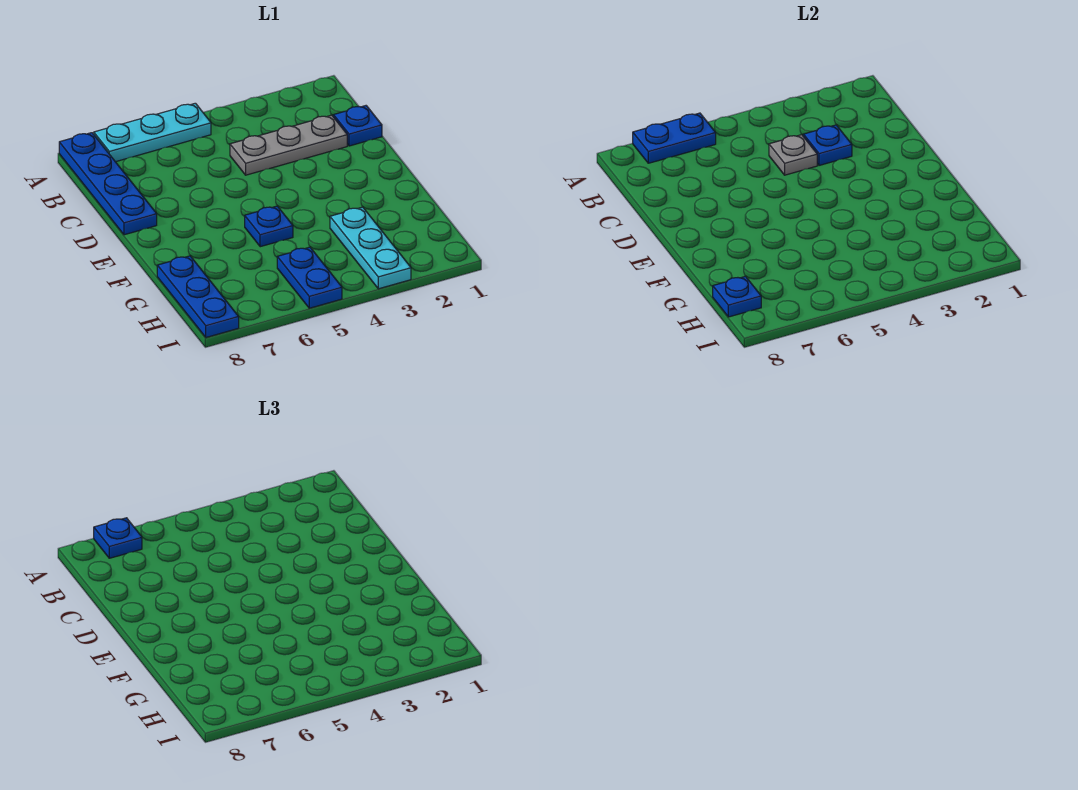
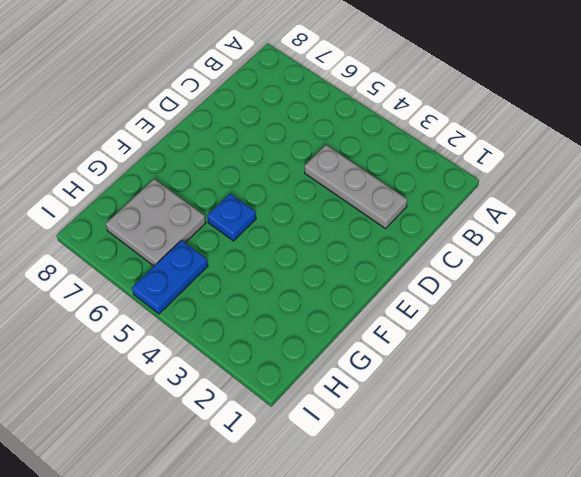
grey plate G6:H7 level 1 -> none
none -> cyan plate A5:A7 level 1
none -> blue plate A8:D8 level 1
none -> blue plate C1 level 1

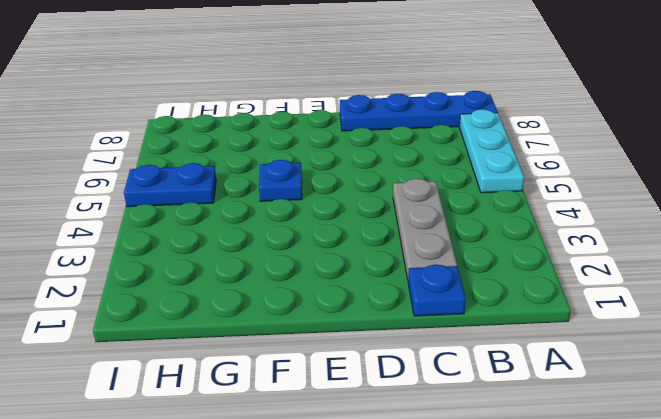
none -> cyan plate G3:I3 level 1
none -> blue plate G8:I8 level 1
none -> blue plate A6:A7 level 2

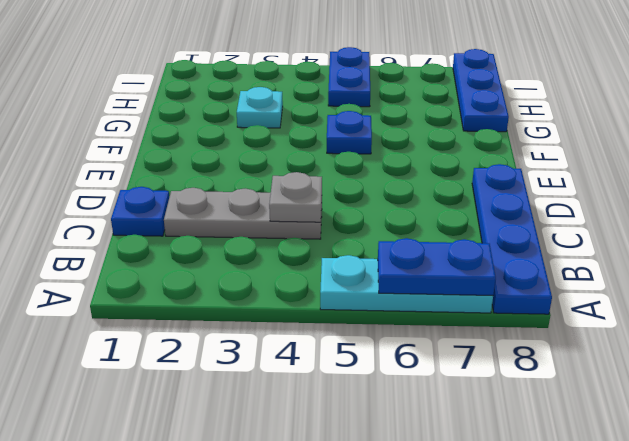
cyan plate G3 level 1 -> cyan plate G3:I3 level 1
none -> blue plate C3 level 2
none -> blue plate H8 level 2
none -> blue plate A7 level 3

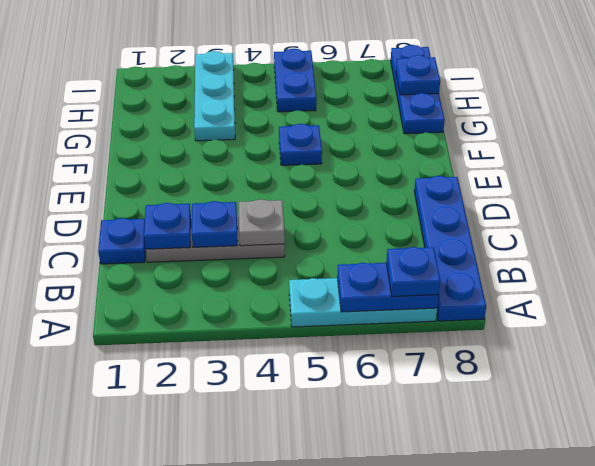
blue plate C2 level 2 -> none

